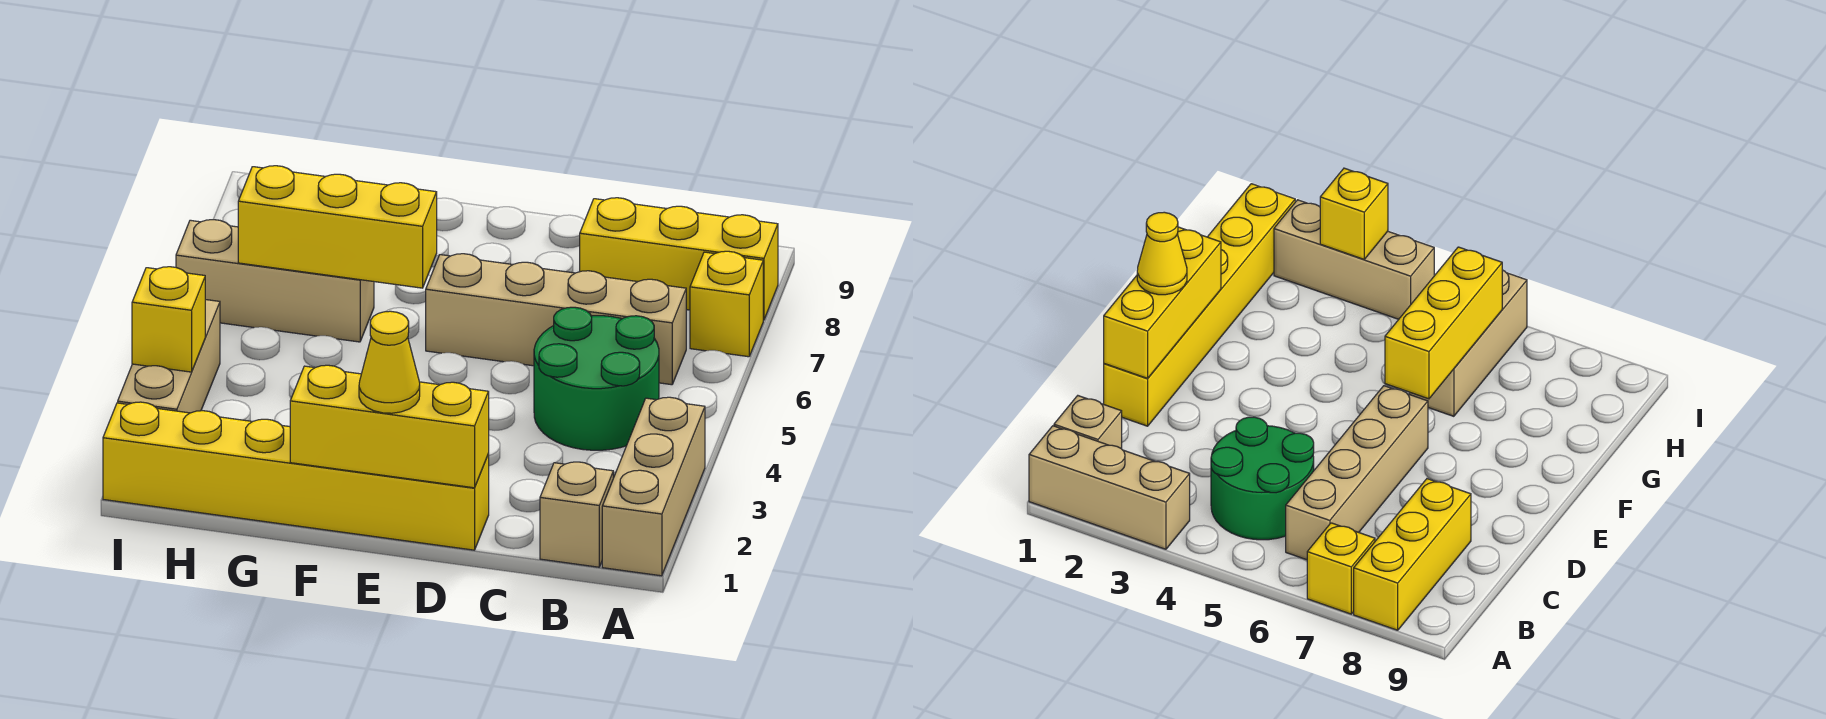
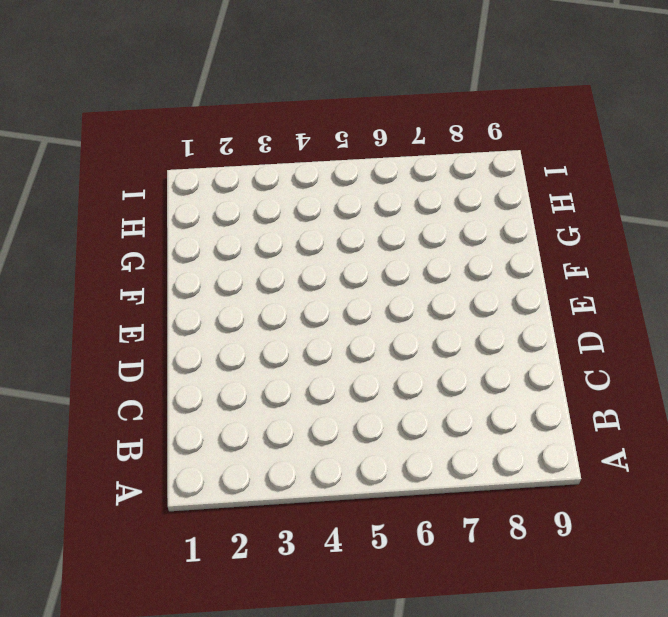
none -> tan brick A1:A3 level 1
none -> yellow brick A7 level 1
none -> yellow brick A8:C8 level 1

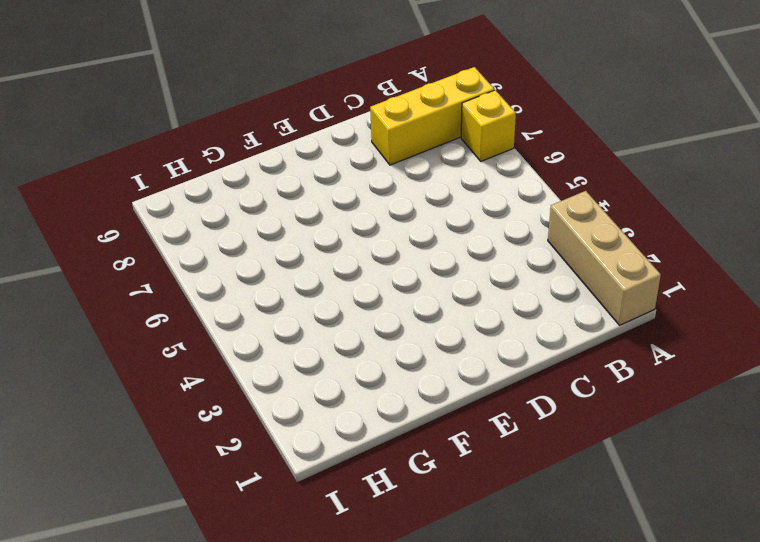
none -> tan brick B1 level 1
none -> green round brick B4:C5 level 1
none -> tan brick B6:E6 level 1

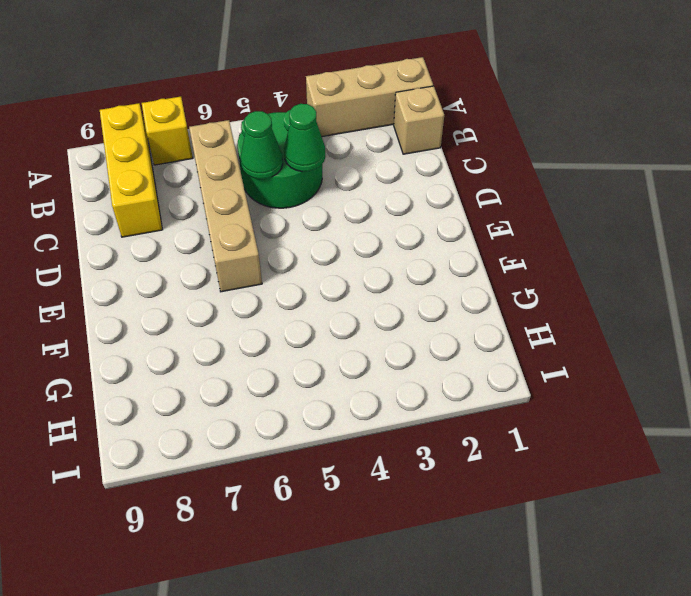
green cone C4 level 2 -> none
green cone C5 level 2 -> none
none -> yellow brick D1:I1 level 1
none -> tan brick G6:I6 level 1
none -> tan brick I2:I4 level 1

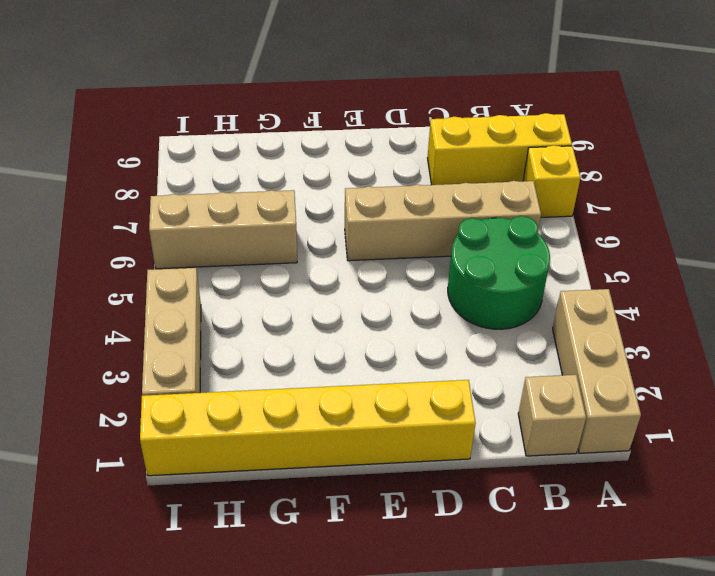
none -> yellow brick D1:F1 level 2
none -> yellow brick F6:H6 level 2
none -> yellow brick I3 level 2

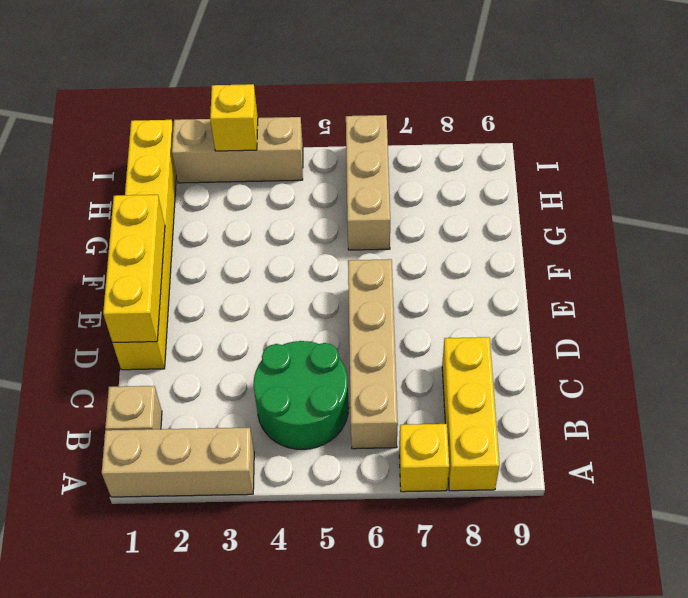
none -> yellow brick F6:H6 level 2
none -> yellow cone E1 level 3

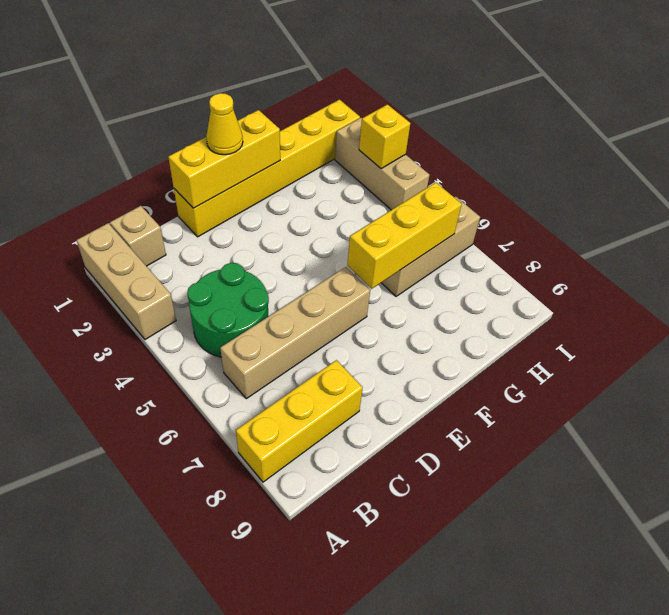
none -> yellow brick A7 level 1

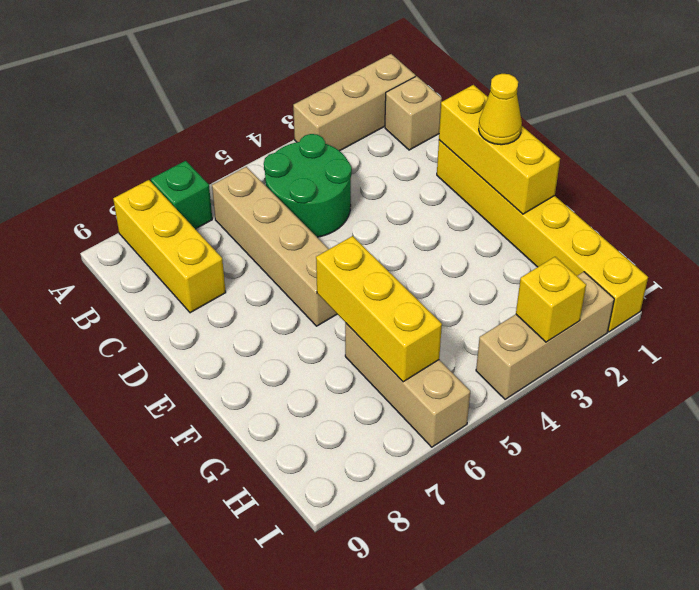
green brick A7 level 1 -> yellow brick A7 level 1

